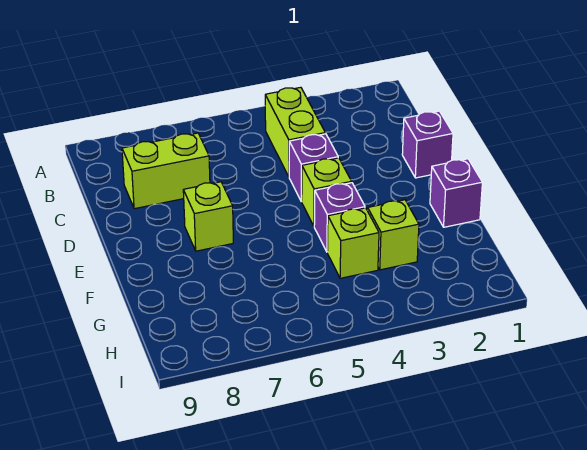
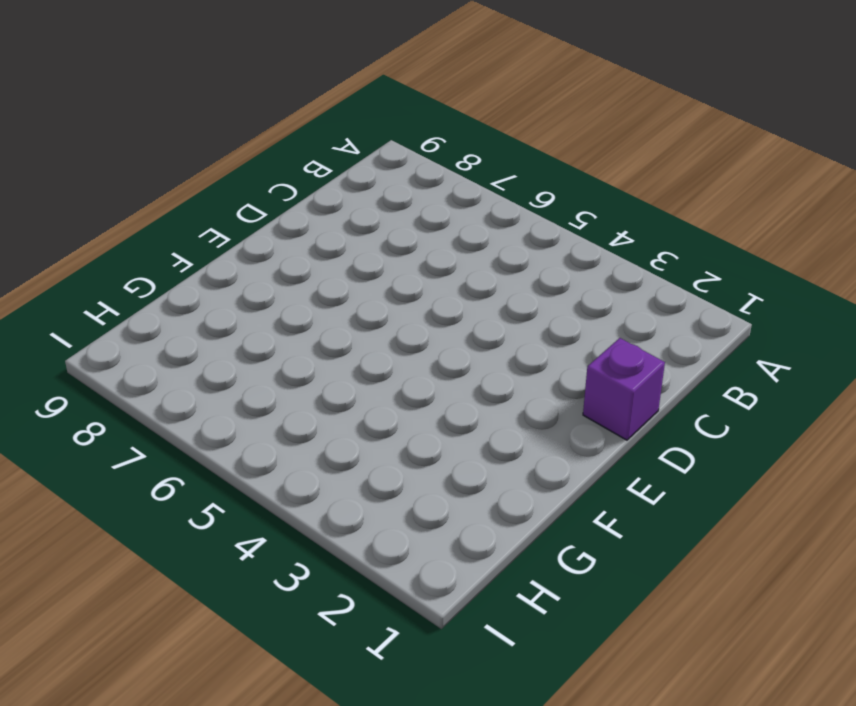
none -> lime brick B4:C4 level 1
none -> lime brick C7:C8 level 1

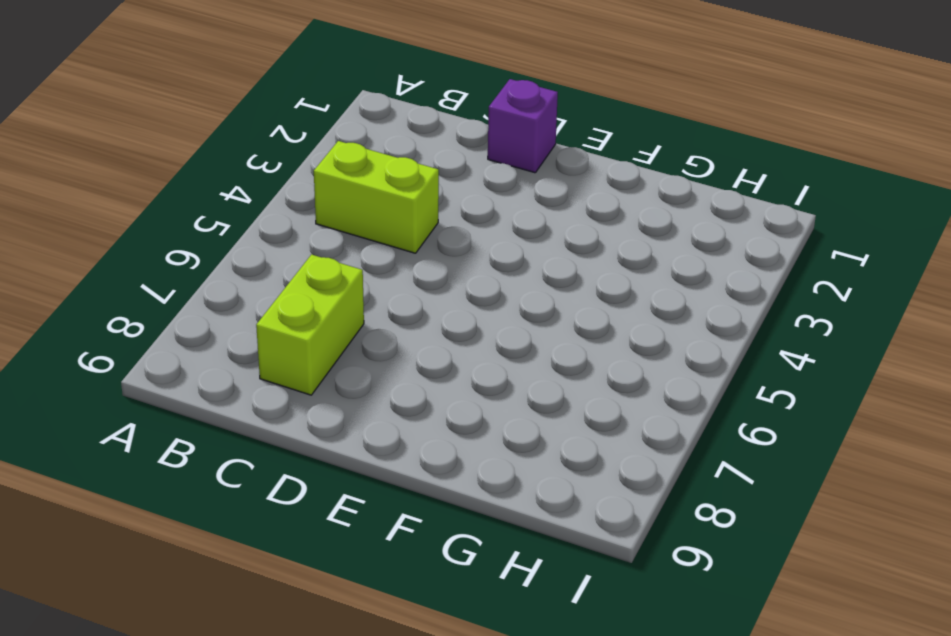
none -> purple brick D4 level 1
none -> lime brick E4 level 1

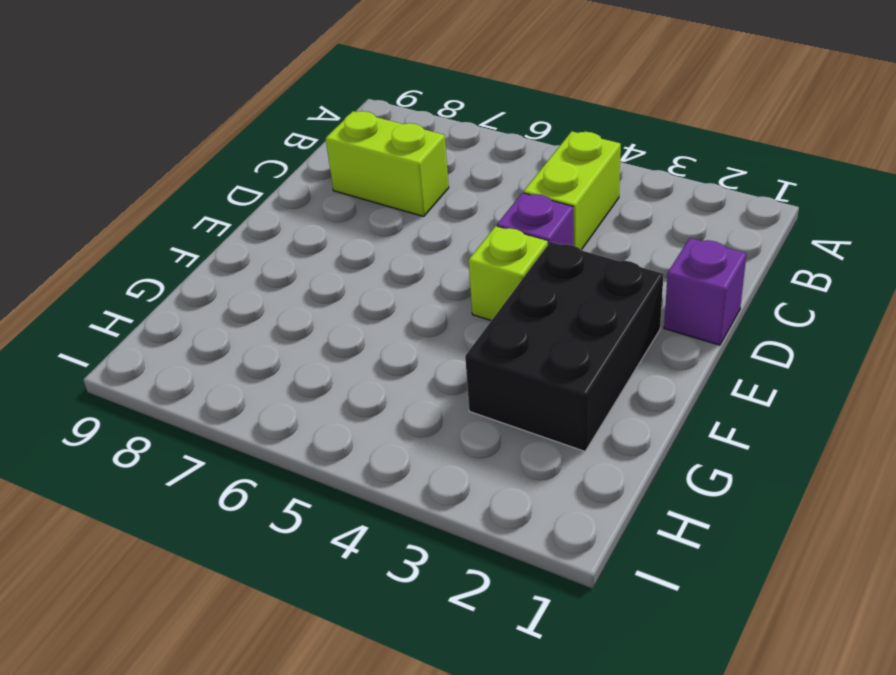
black brick E2:G3 level 1 -> lime brick G3 level 1
none -> lime brick E7 level 1
none -> purple brick F1 level 1

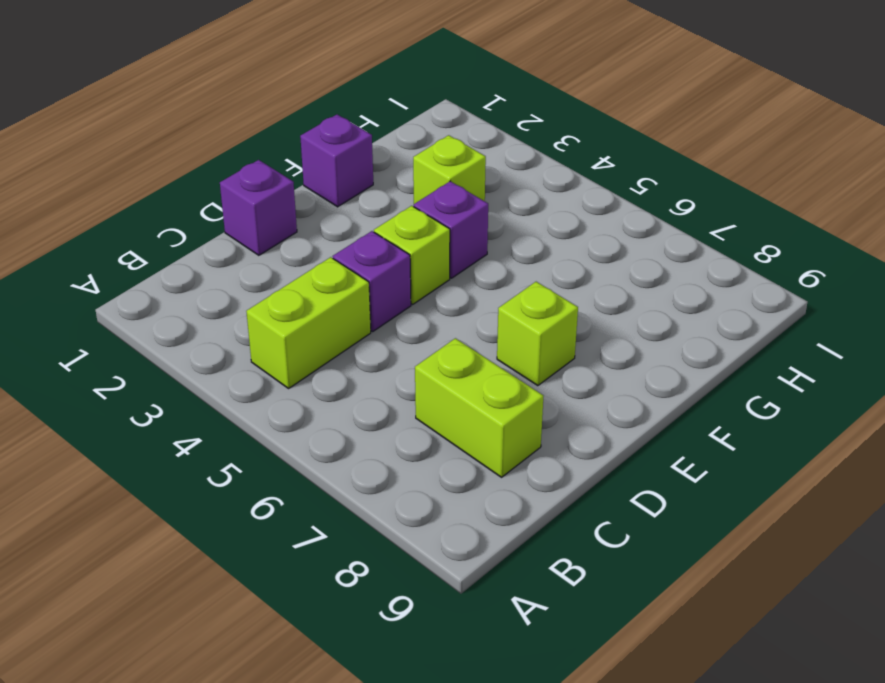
none -> lime brick G4 level 1

